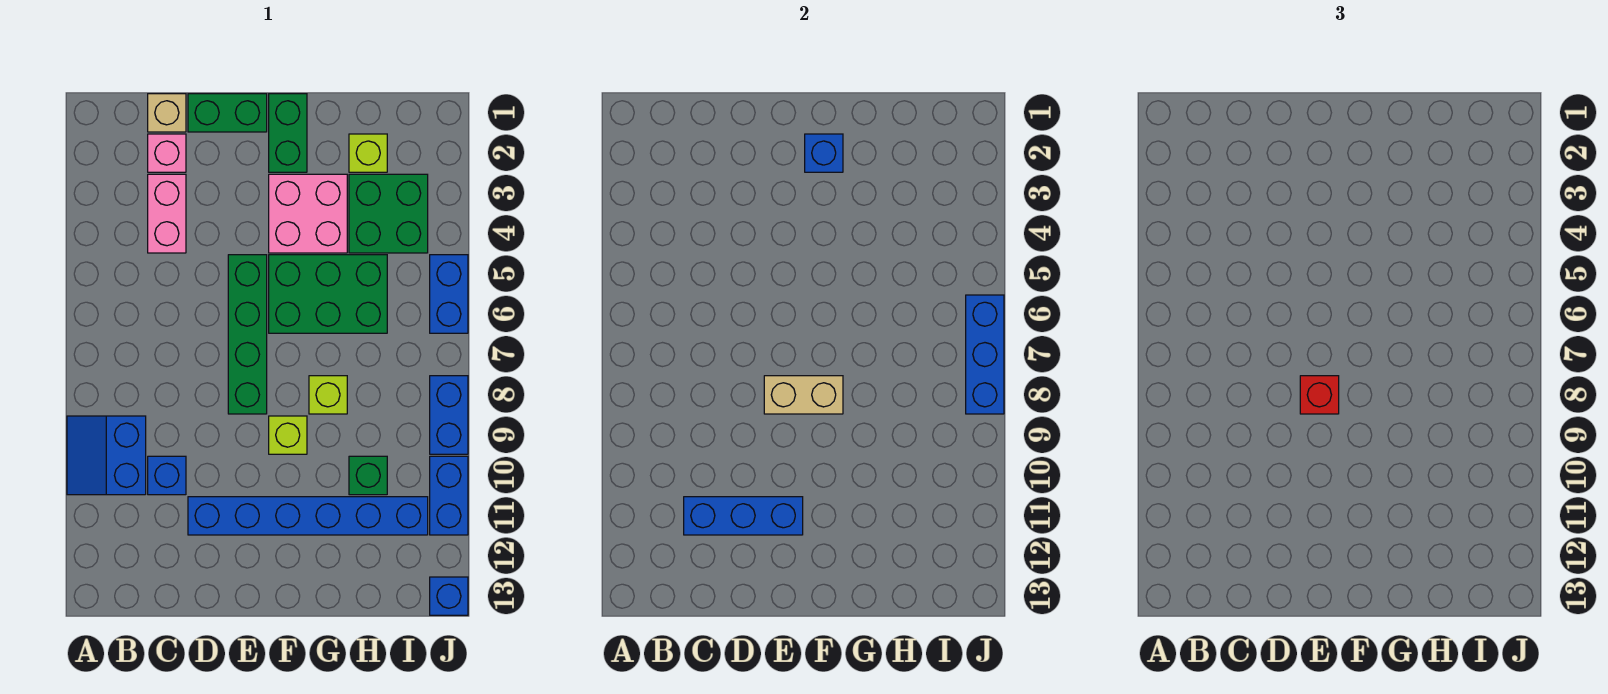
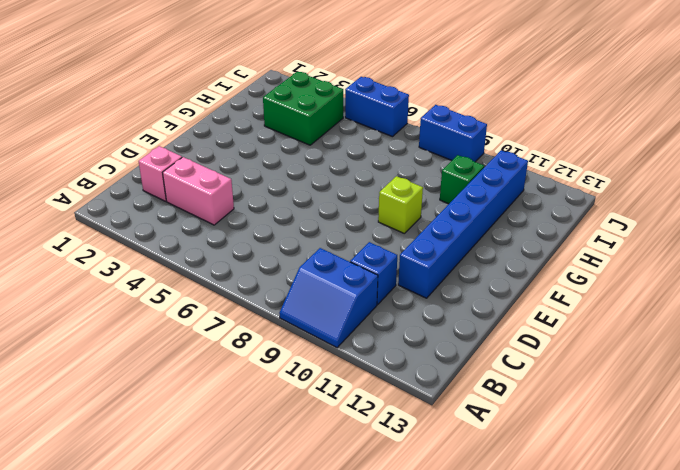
none -> tan brick C1 level 1
none -> green brick D1:E1 level 1
none -> green brick E5:E8 level 1

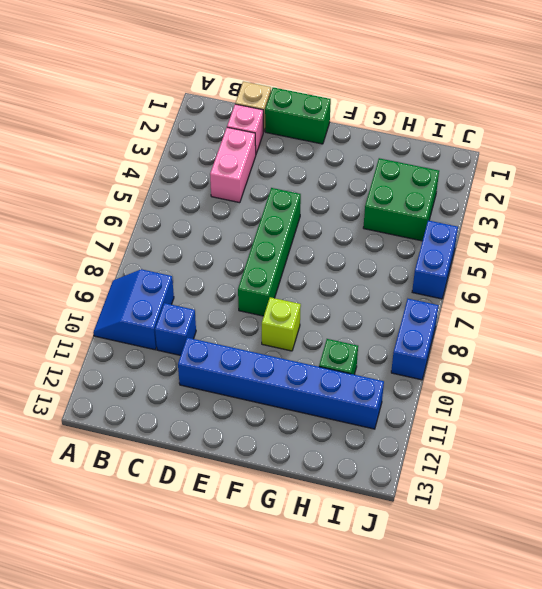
none -> green brick F1:F2 level 1
none -> pink brick F3:G4 level 1
none -> green brick F5:H6 level 1

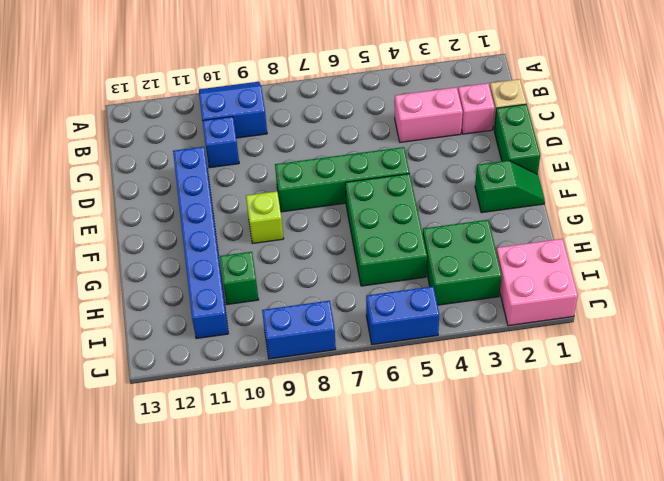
green slope F1:F2 level 1 top 2 -> green brick F1:F2 level 1
pink brick I1:J2 level 1 -> pink brick F3:G4 level 1
none -> lime brick G8 level 1
none -> lime brick H2 level 1
none -> blue brick J10:J11 level 1

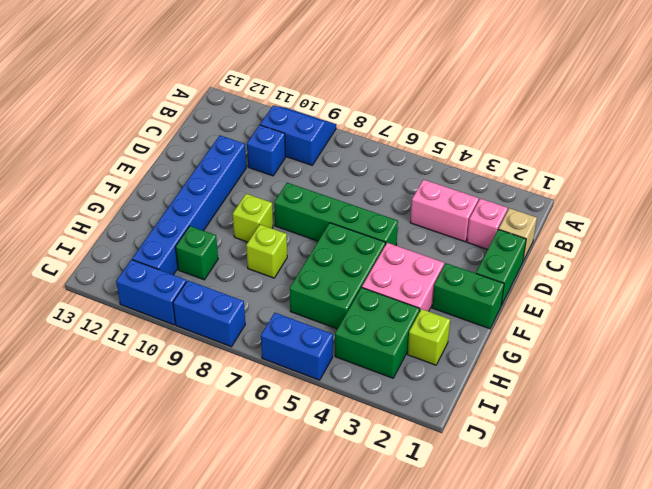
none -> blue brick J13 level 1
none -> blue brick C11:E11 level 2
none -> tan brick E8:F8 level 2

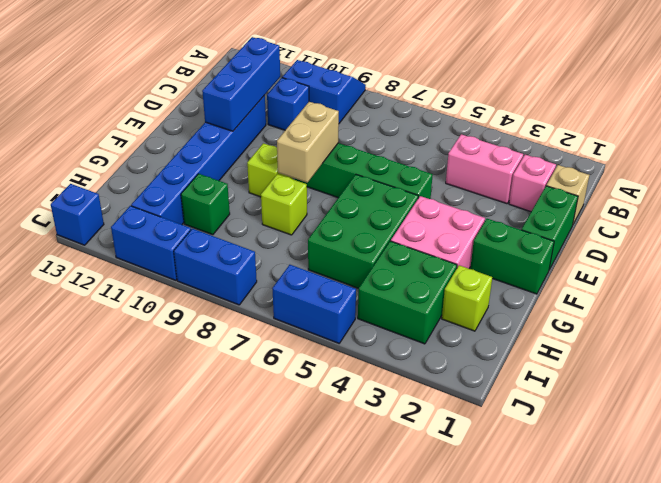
none -> blue brick F2 level 2
none -> blue brick J6:J8 level 2
none -> red brick E8 level 3

